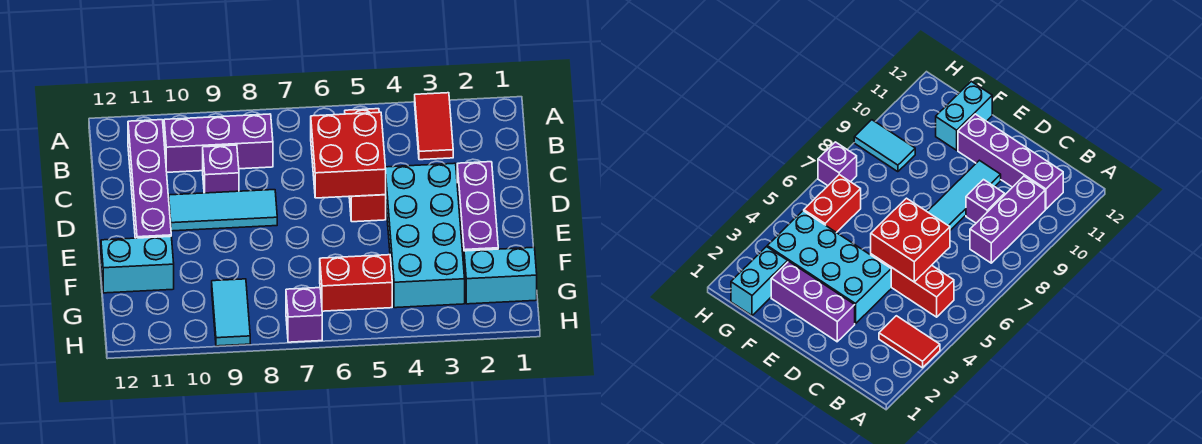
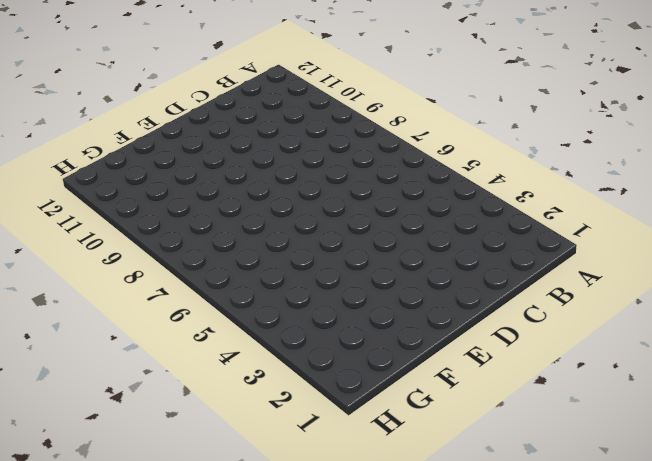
none -> red tile A3:B3 level 1
none -> red brick B5:D5 level 1
none -> purple brick B8:B10 level 1

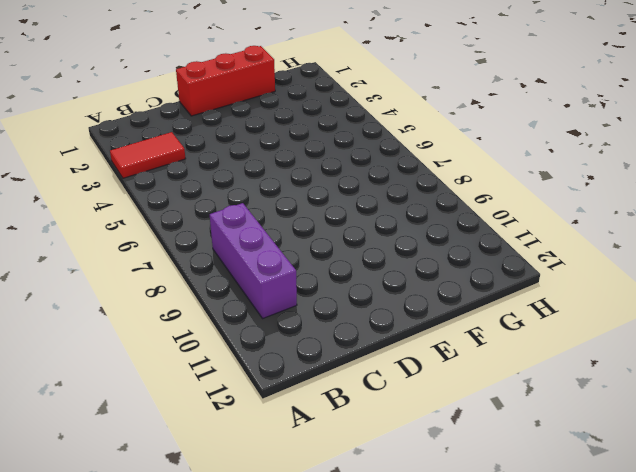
red brick D1:F1 level 1 -> red brick B5:D5 level 1
none -> purple brick B11:E11 level 1
none -> purple brick C9 level 1
none -> purple brick D2:F2 level 1

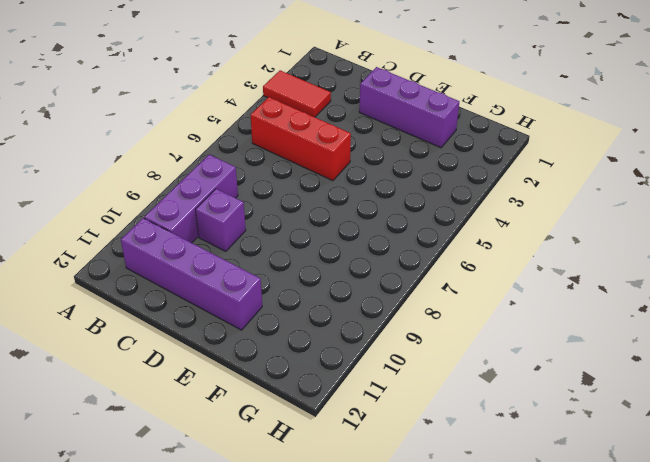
none -> cyan brick D3:G4 level 1
none -> cyan tile D8:D10 level 1
none -> cyan brick F11:F12 level 1

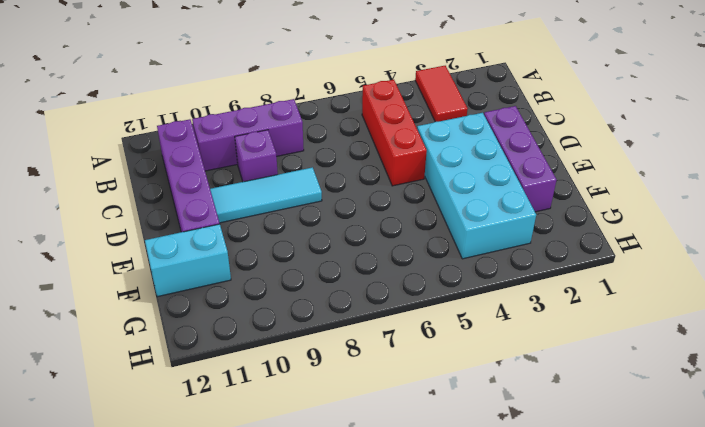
none -> cyan brick G1:G2 level 1
none -> red brick G5:G6 level 1
none -> cyan tile G9:H9 level 1

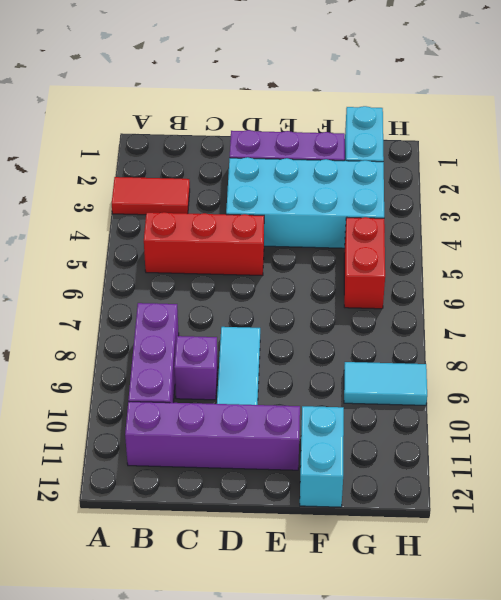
none -> purple brick H7 level 1
none -> red brick C5:D6 level 2

